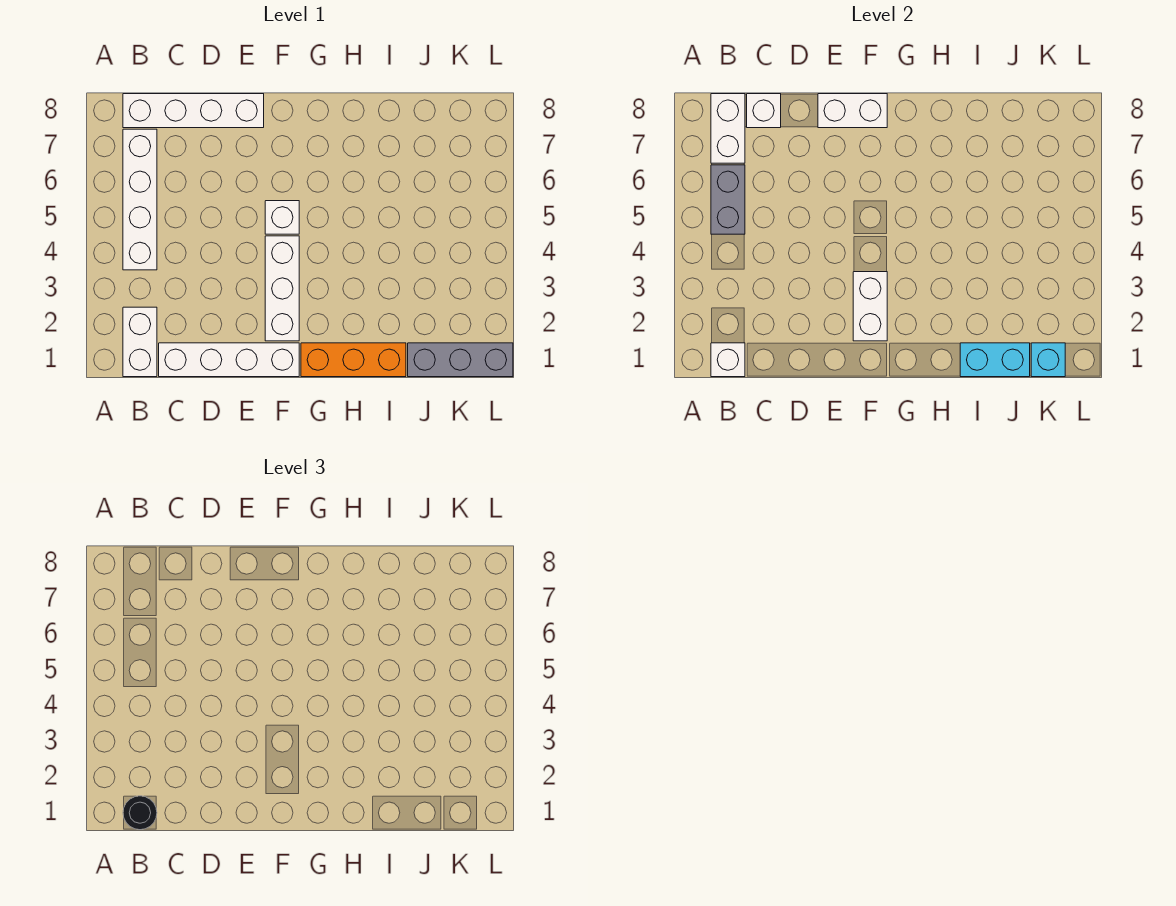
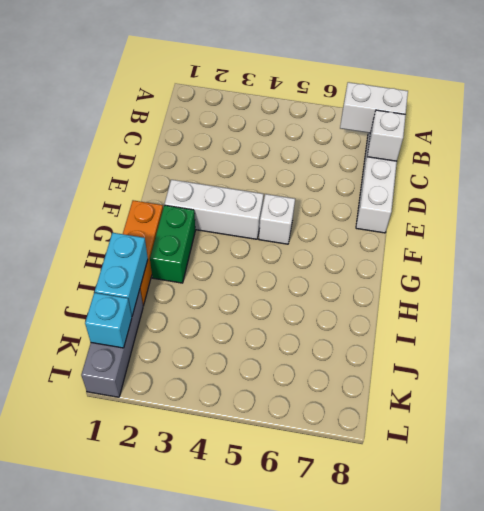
green brick G2:H2 level 1 -> none
none -> white brick B1:B2 level 1
none -> white brick B4:B7 level 1
none -> white brick C1:F1 level 1

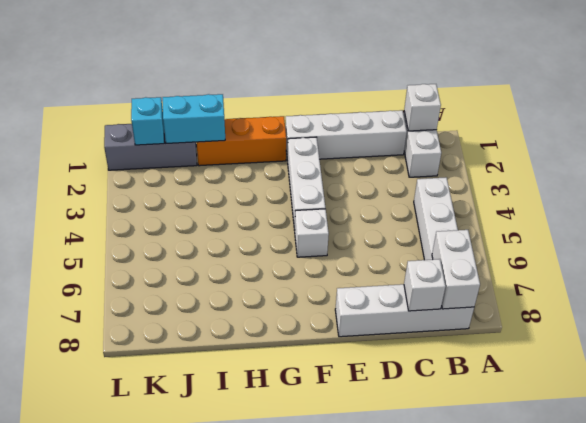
none -> grey brick B5:B6 level 2
none -> white brick E8:F8 level 2
none -> white brick F2:F3 level 2

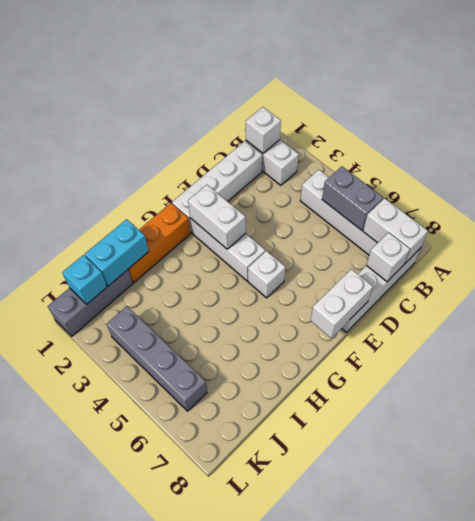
grey brick K3:K6 level 1 -> none
none -> black round brick B1 level 3

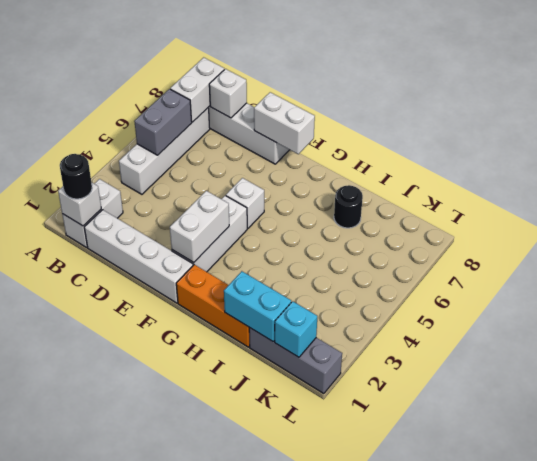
black round brick I7 level 1 -> none

